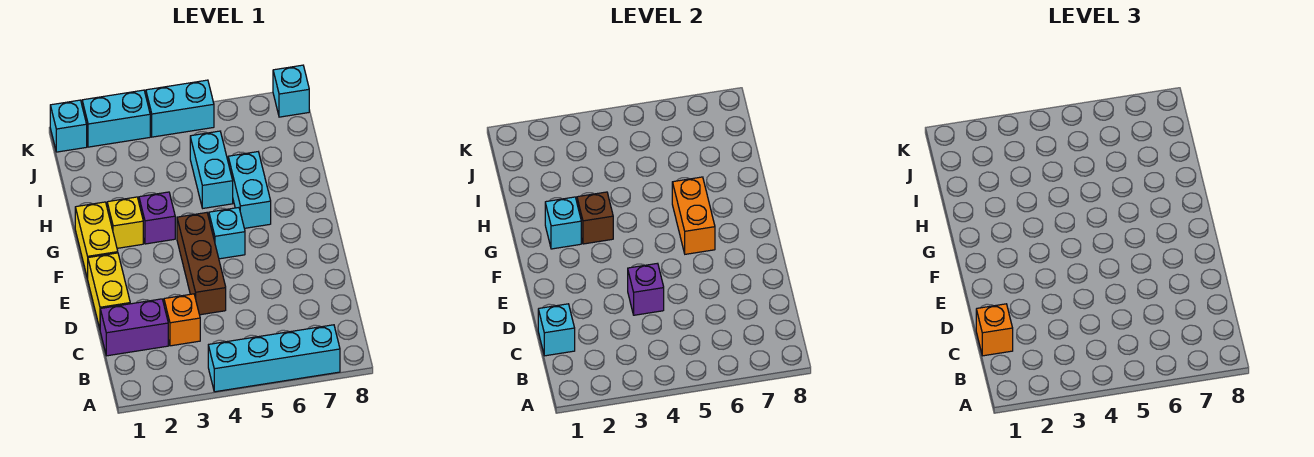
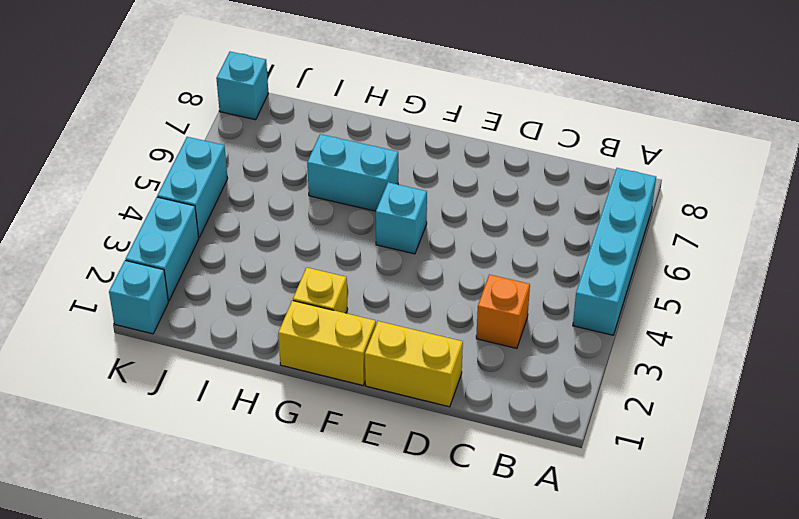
none -> purple brick C1:C2 level 1
none -> brown brick D4:F4 level 1
none -> purple brick G3 level 1

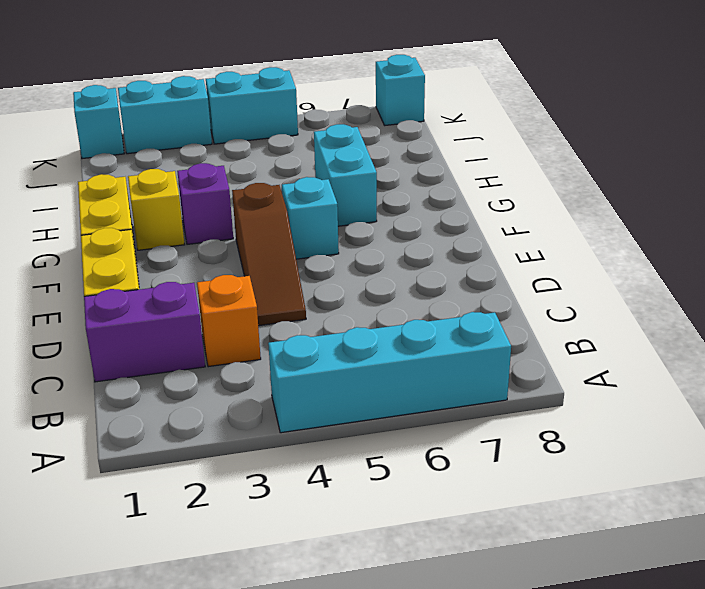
brown slope D4:F4 level 1 top F -> brown brick D4:F4 level 1
none -> cyan brick H5:I5 level 1
none -> cyan brick C1 level 2
none -> purple brick D4 level 2

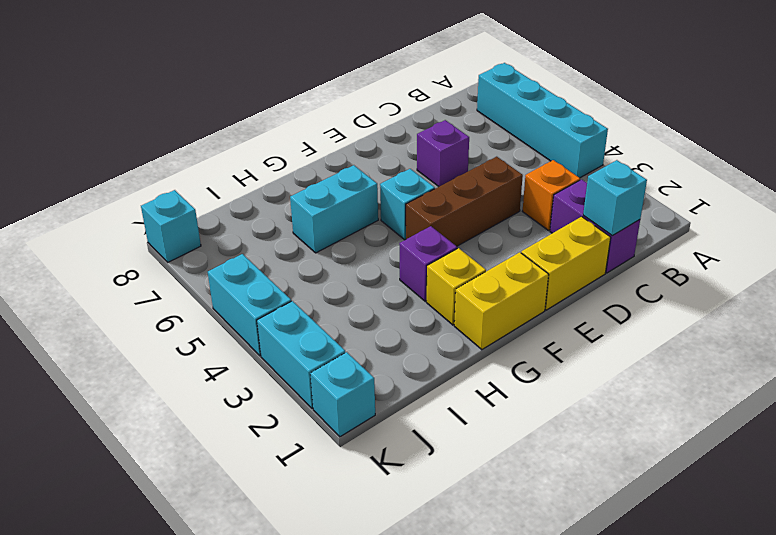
purple brick D6 level 1 -> purple brick D4 level 2
none -> cyan brick H5:I5 level 1
none -> orange brick F6:G6 level 2
none -> cyan brick G2 level 2

